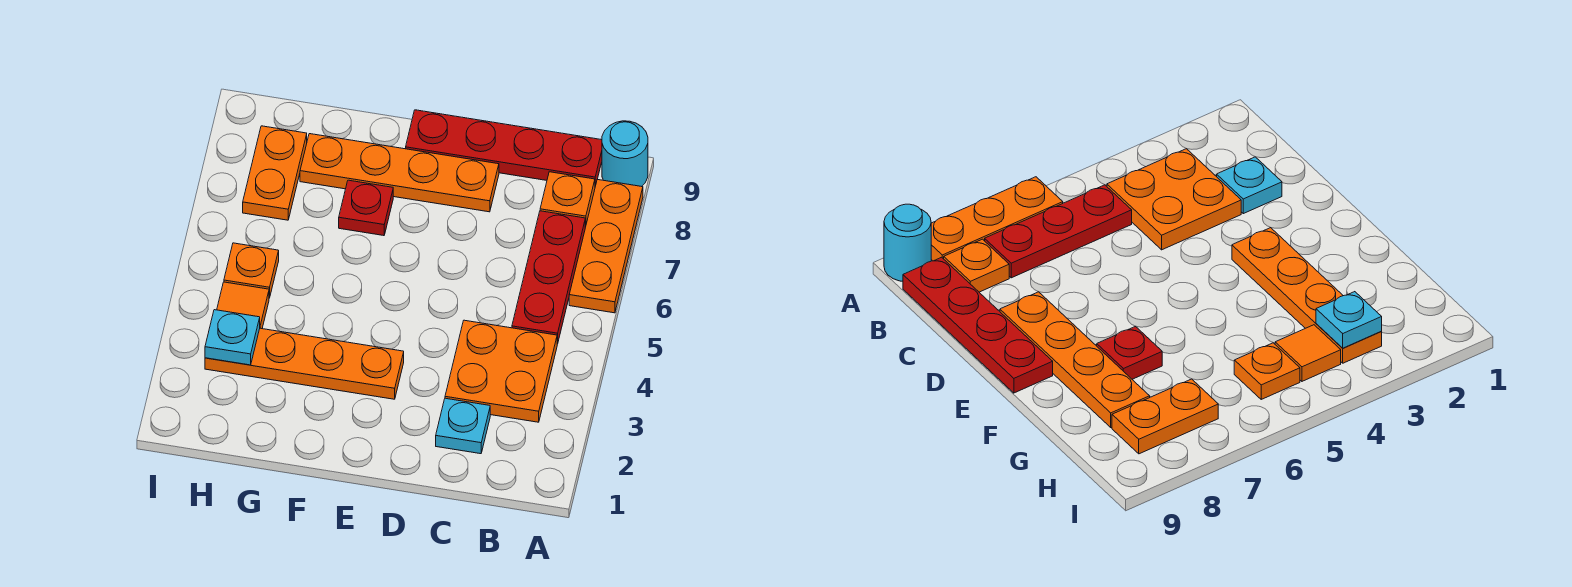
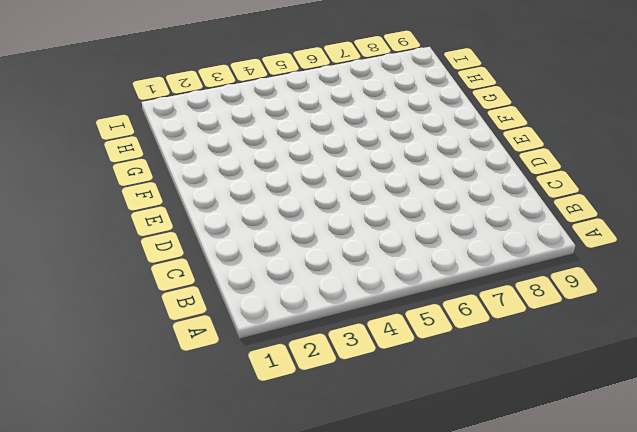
none -> orange plate A6:A8 level 1
none -> cyan round brick A9 level 1
none -> orange plate B3:C4 level 1

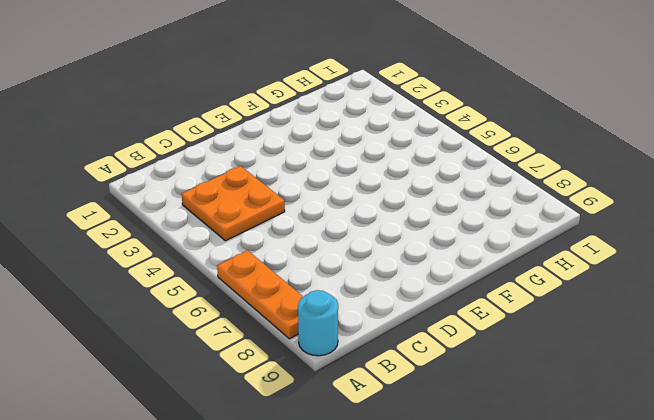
none -> red plate B5:B7 level 1
none -> orange plate B8 level 1
none -> red plate B9:E9 level 1

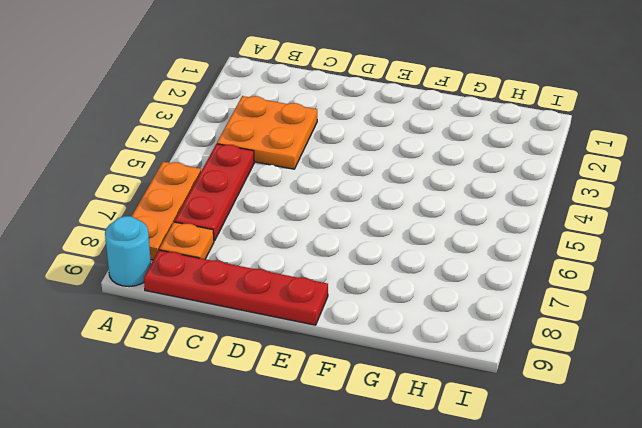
none -> cyan plate C2 level 1
none -> orange plate D8:G8 level 1
none -> orange plate E3:H3 level 1

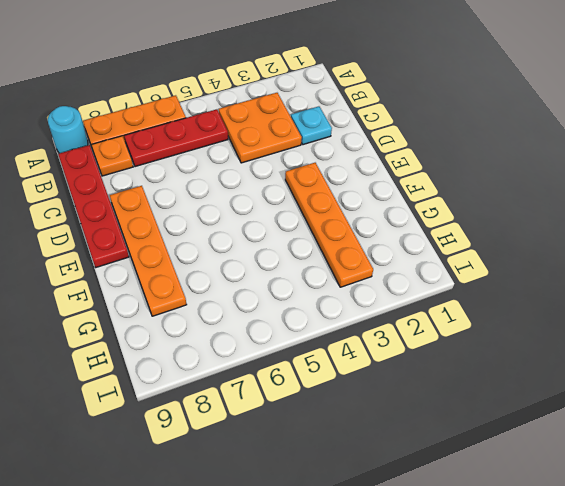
none -> red plate F7 level 1
none -> orange tile H4 level 1
none -> orange plate H5 level 1

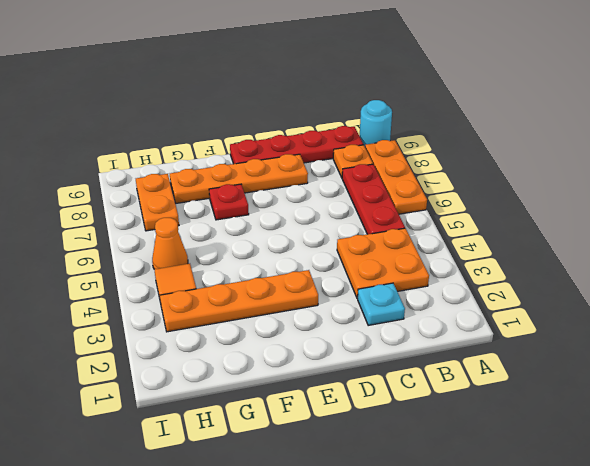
orange cone H5 level 1 -> orange plate H5 level 1
none -> cyan plate H3 level 2

